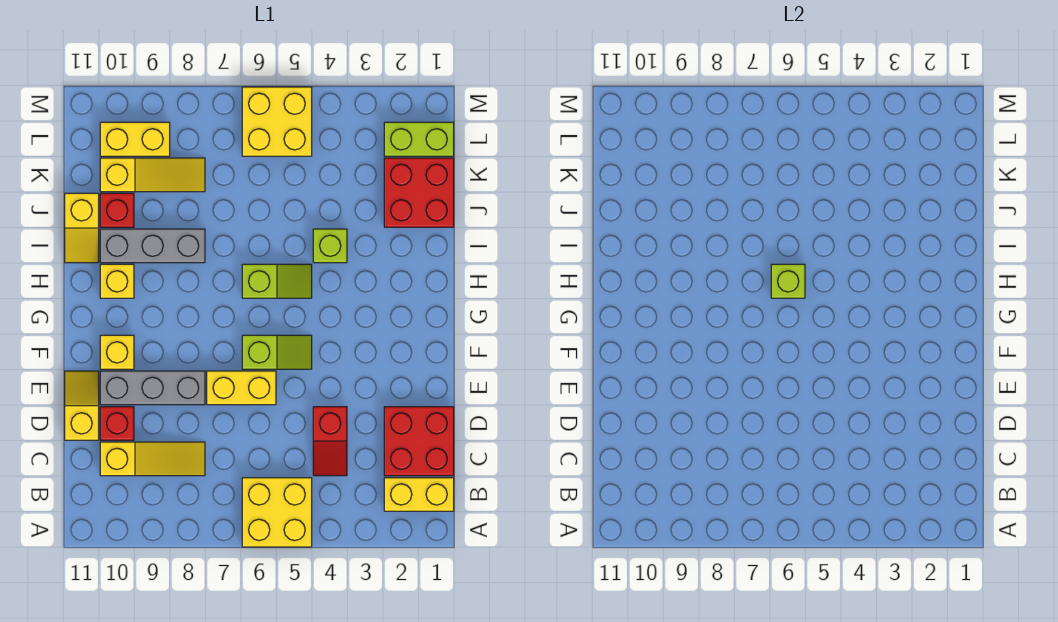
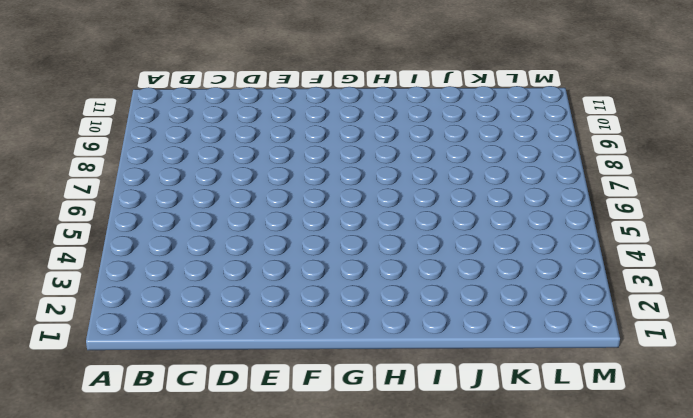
none -> yellow brick A5:B6 level 1
none -> yellow brick B1:B2 level 1
none -> red brick C1:D2 level 1

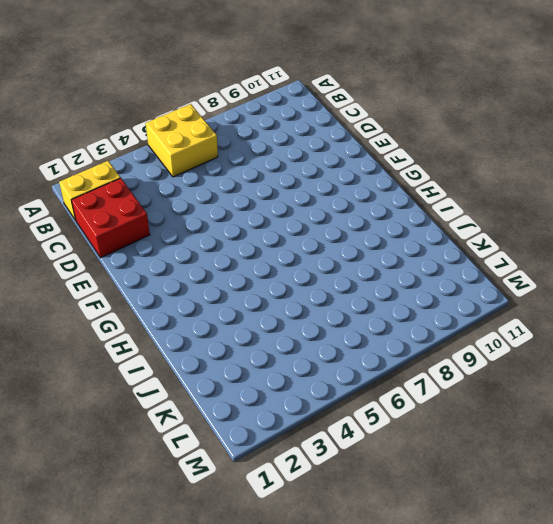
none -> red slope C4:D4 level 1 top D
none -> yellow slope C8:C10 level 1 top 10
none -> red brick D10 level 1

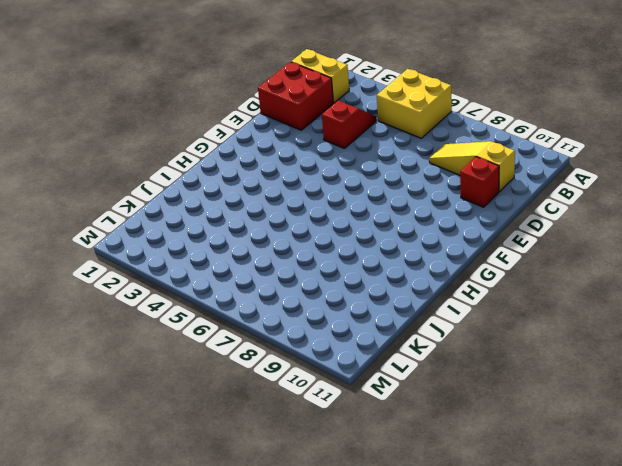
none -> yellow slope D11:E11 level 1 top D
none -> yellow brick E6:E7 level 1
none -> grey brick E8:E10 level 1

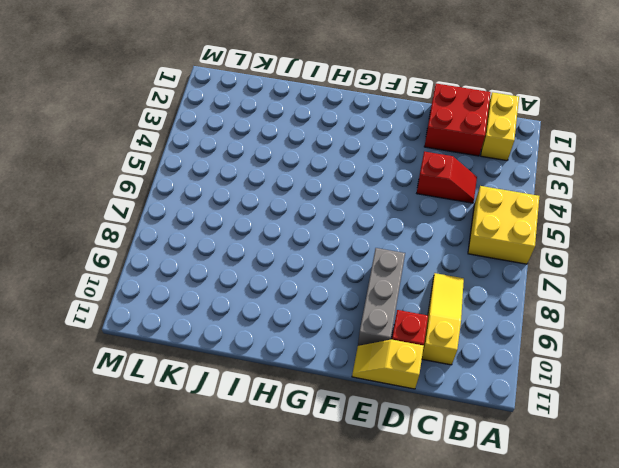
none -> yellow brick E6:E7 level 1
none -> lime slope F5:F6 level 1 top 6
none -> yellow brick F10 level 1

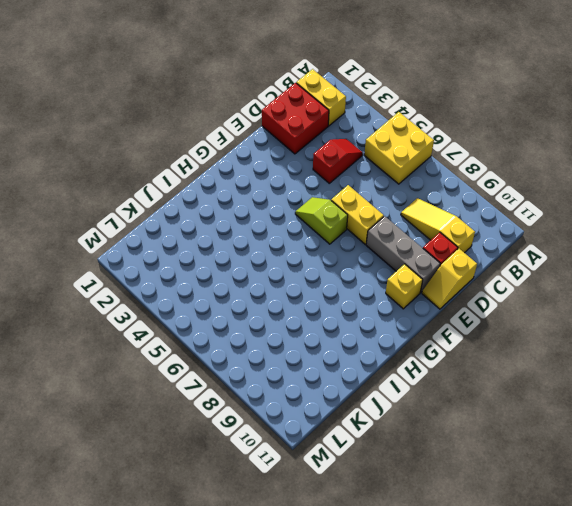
none -> lime slope H5:H6 level 1 top 6
none -> yellow brick H10 level 1
none -> lime brick I4 level 1

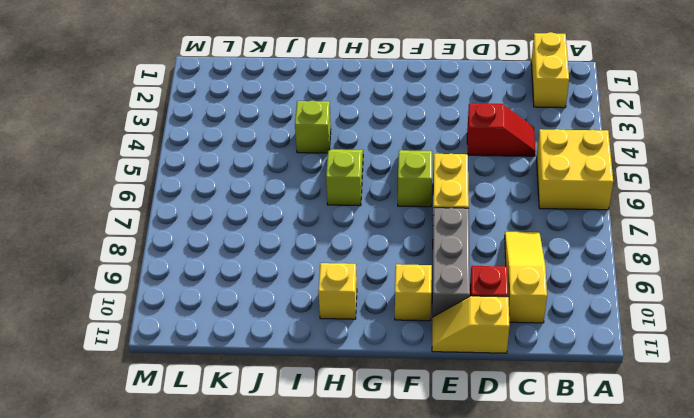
none -> red brick C1:D2 level 1
none -> grey brick I8:I10 level 1
none -> yellow slope I11:J11 level 1 top J

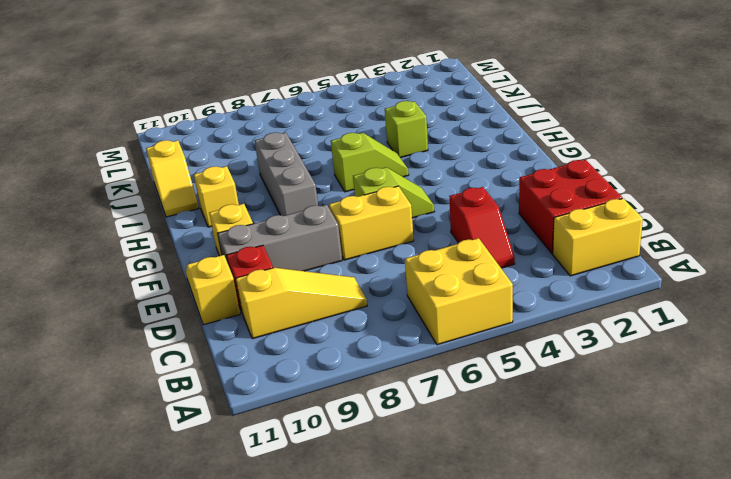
grey brick G8:I8 level 1 -> grey brick I8:I10 level 1
none -> red brick J1:K2 level 1
none -> red brick J10 level 1
none -> yellow slope K8:K10 level 1 top 10

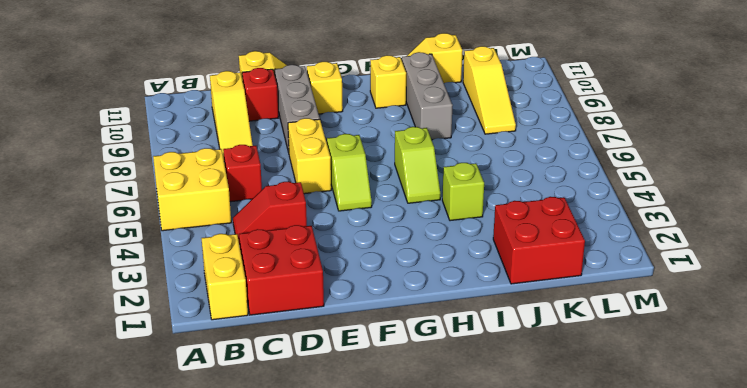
red brick C6 level 1 -> red brick J10 level 1
none -> lime brick L1:L2 level 1
none -> yellow brick L5:M6 level 1
none -> yellow brick L9:L10 level 1

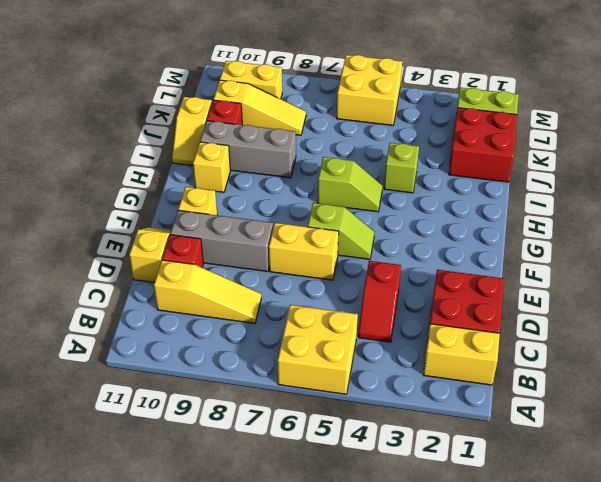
none -> lime brick H6 level 2

